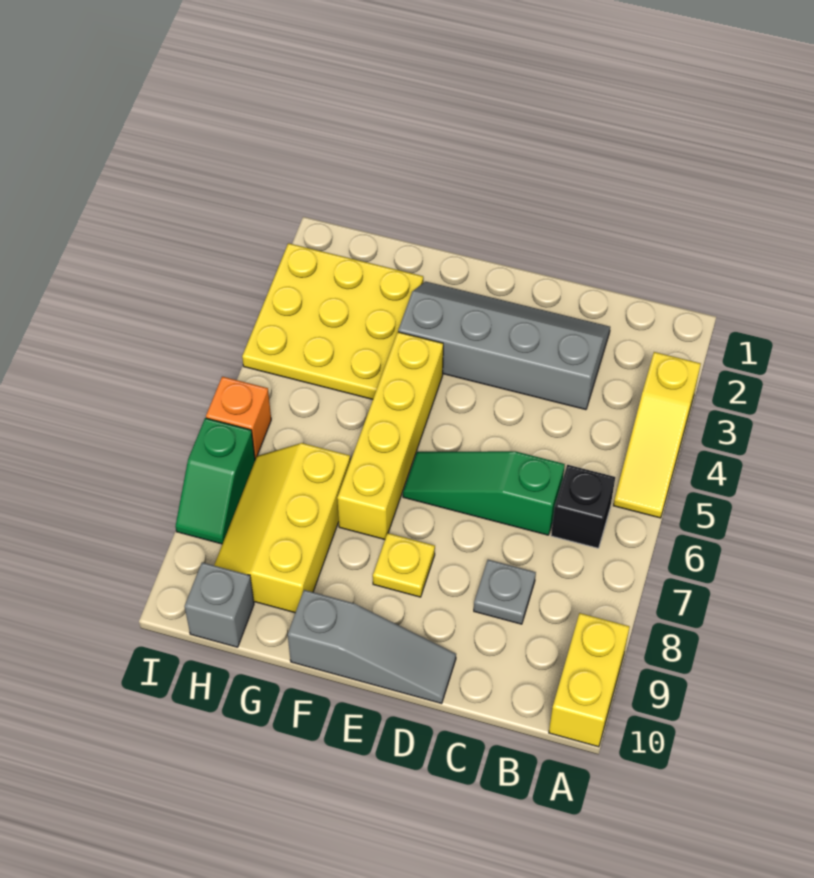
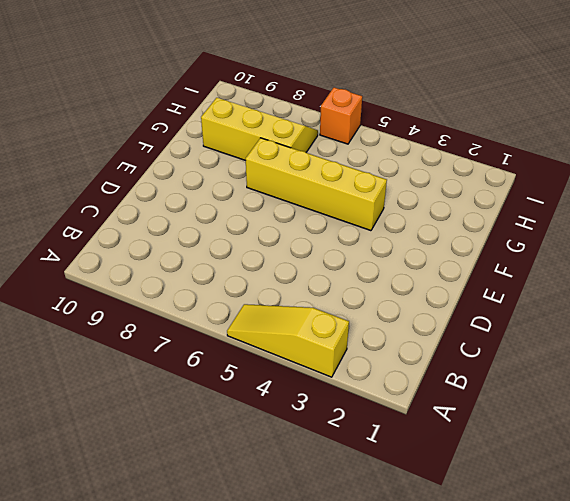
none -> yellow brick A9:A10 level 1
none -> black brick B6 level 1
none -> grey slope C2:F3 level 1 top 3

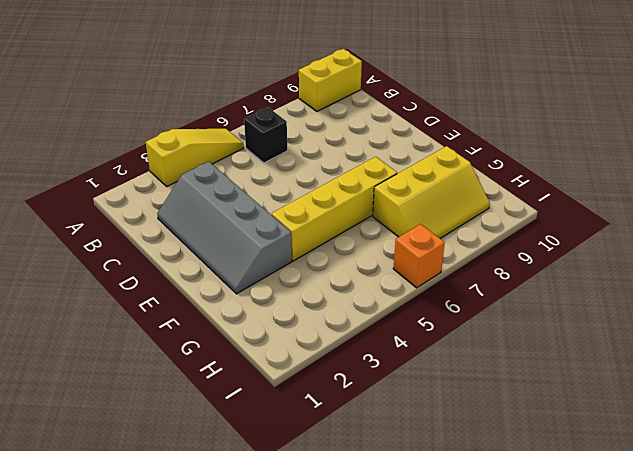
none -> green slope C6:E6 level 1 top C
none -> grey plate C8 level 1
none -> grey slope D10:F10 level 1 top F

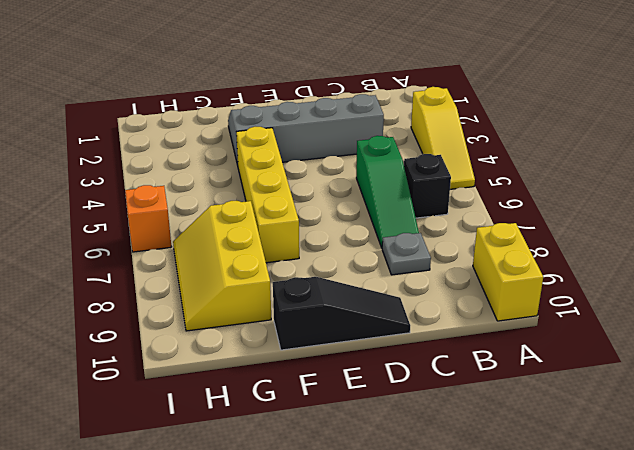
green slope C5:C7 level 1 top 5 -> green slope C6:E6 level 1 top C
black slope D10:F10 level 1 top F -> grey slope D10:F10 level 1 top F
none -> yellow plate E8 level 1
none -> yellow plate G2:I4 level 1
none -> grey brick H10 level 1

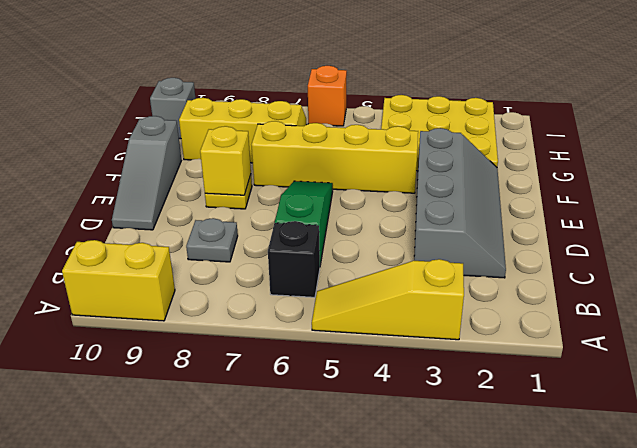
yellow brick E8 level 2 -> none
none -> green slope I7:I8 level 1 top 7

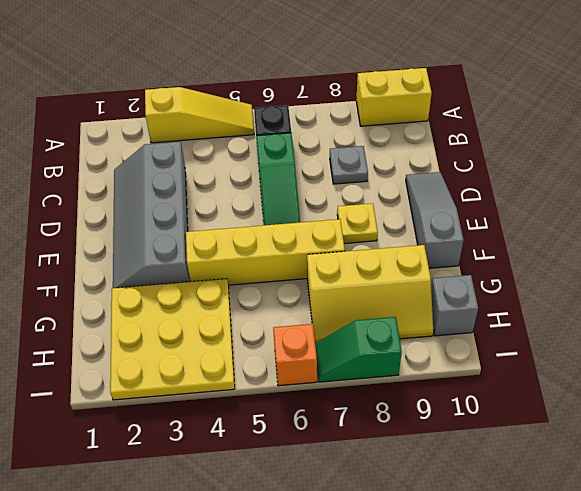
green slope I7:I8 level 1 top 8 -> green slope I7:I8 level 1 top 7

